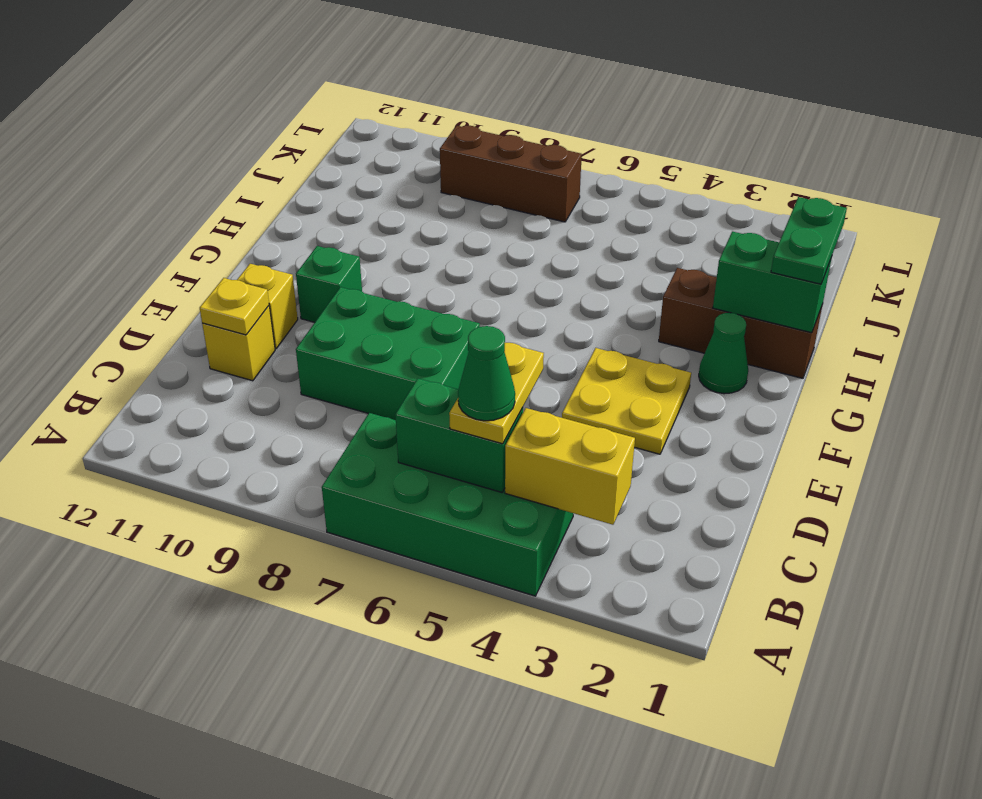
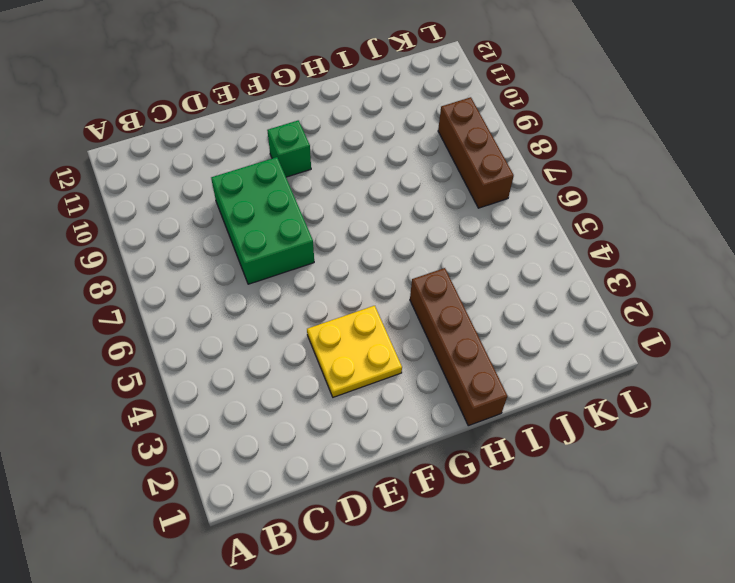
brown brick H1:H4 level 1 -> brown brick H1:H3 level 1
none -> green brick A4:B7 level 1
none -> yellow brick D11 level 1
none -> yellow brick E11 level 1

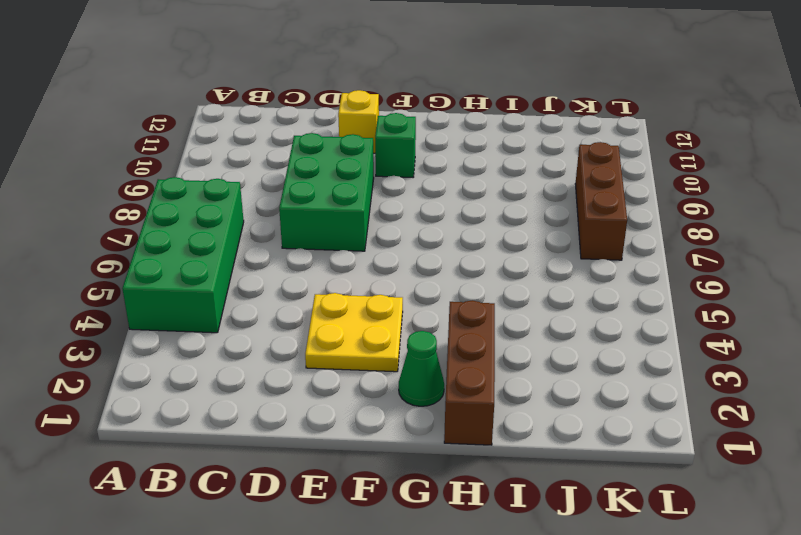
none -> yellow brick D11 level 1
none -> yellow brick B3:B4 level 2
none -> green brick B5:B6 level 2

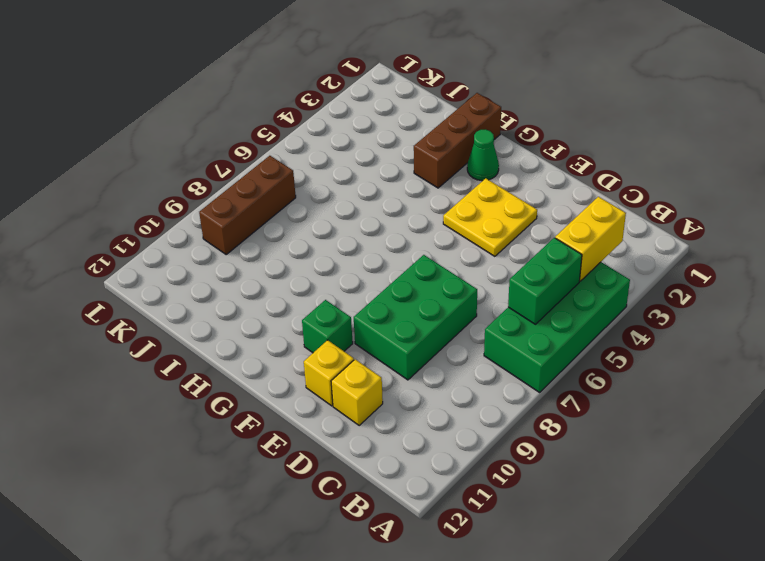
none -> yellow plate D11 level 2
none -> green brick H1:H2 level 2
none -> yellow plate B5:C5 level 3

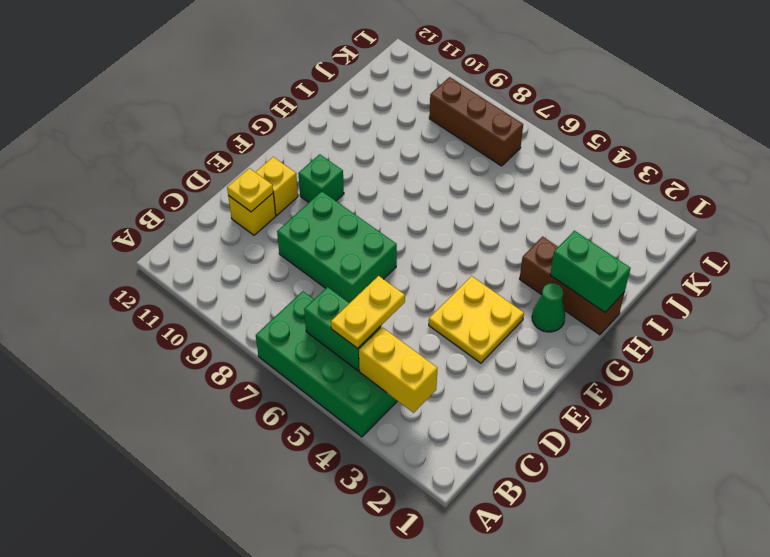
none -> green plate H1:I1 level 3
none -> green cone B5 level 4

